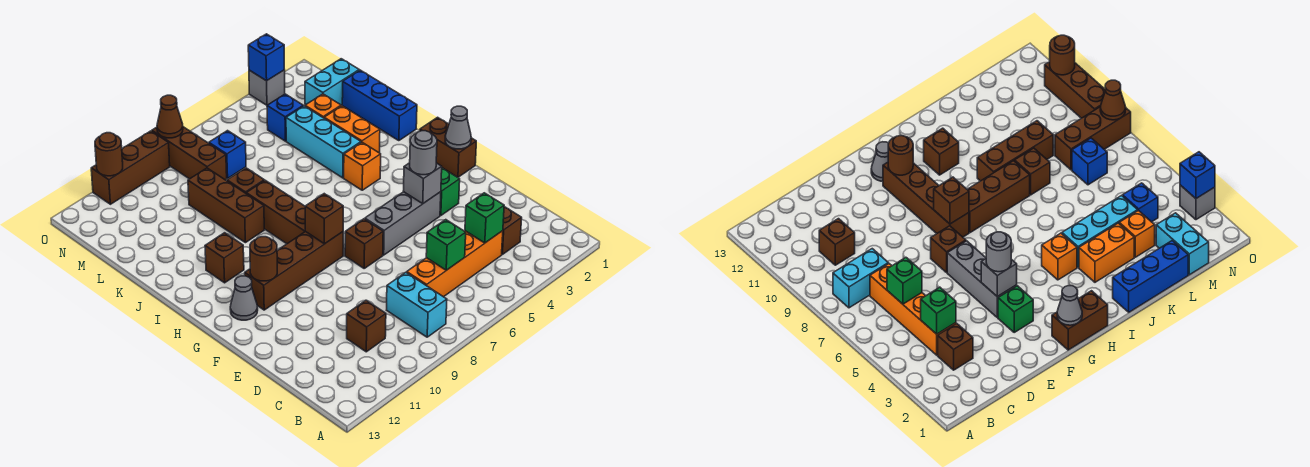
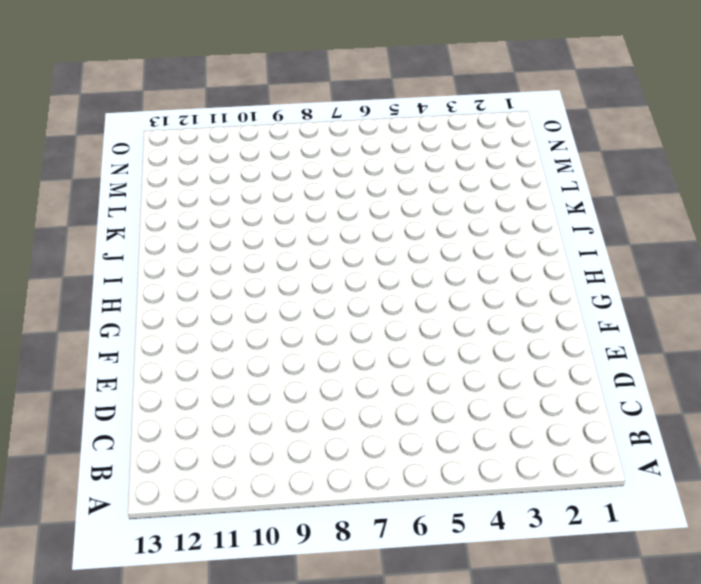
none -> cyan brick B8:C8 level 1
none -> brown brick C3 level 1
none -> orange brick C4:C7 level 1
none -> brown brick C10 level 1

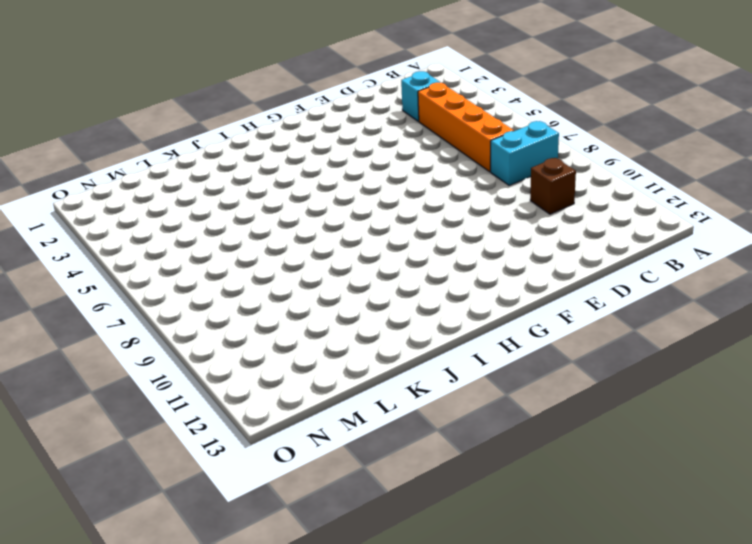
cyan brick C3 level 1 -> brown brick C3 level 1
none -> green brick F3 level 1
none -> grey brick F4:F6 level 1
none -> brown brick F7 level 1
none -> brown brick G1:H1 level 1

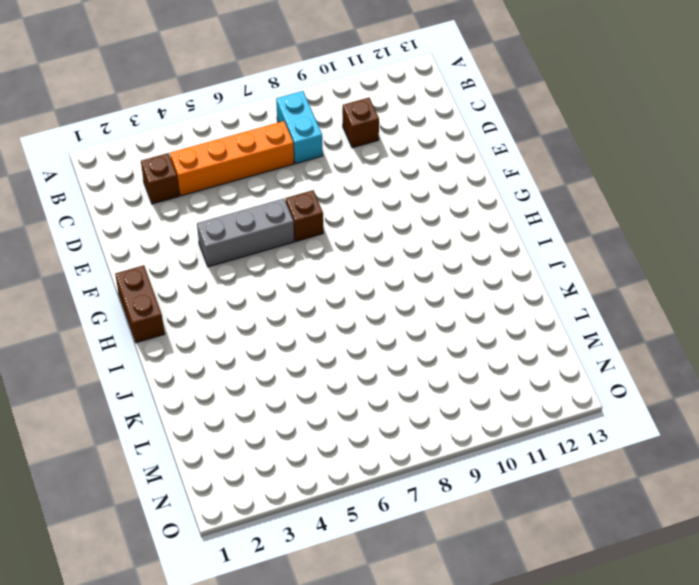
none -> green brick F3 level 1
none -> brown brick G8:G11 level 1
none -> grey cone G12 level 1
none -> brown brick H8:J8 level 1

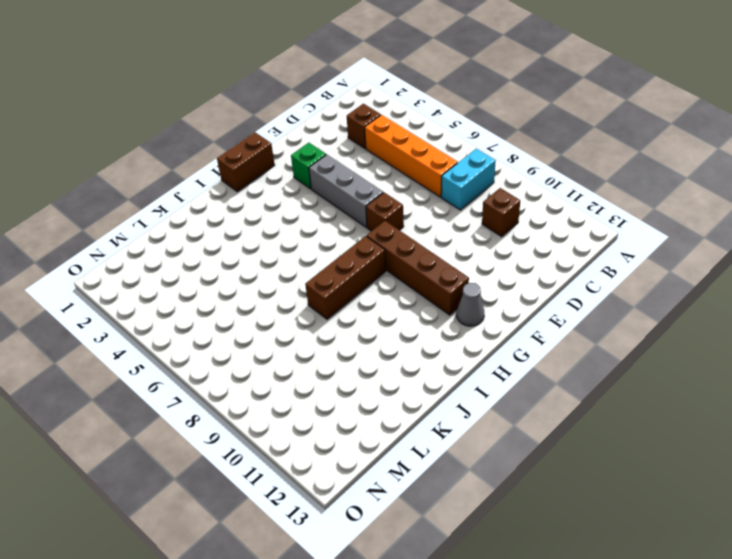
none -> orange brick I4 level 1
none -> brown brick I11 level 1
none -> blue brick J1:L1 level 1
none -> orange brick J3:K3 level 1

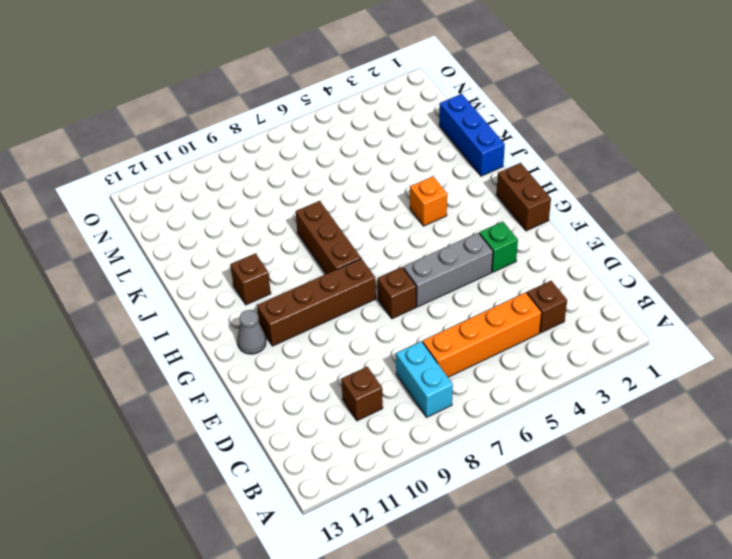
none -> orange brick J3:K3 level 1
none -> cyan brick J4:L4 level 1
none -> brown brick J9:L9 level 1
none -> brown brick K8 level 1

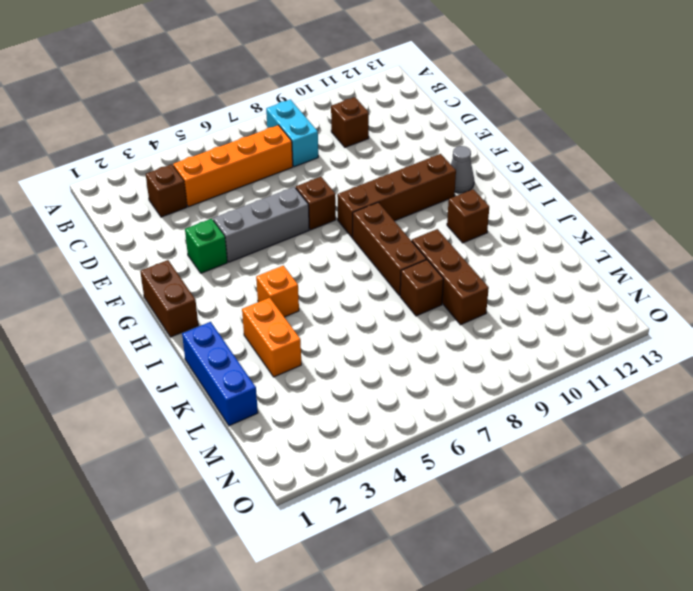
none -> cyan brick J4:L4 level 1
none -> orange brick L3 level 1
none -> cyan brick M1:M2 level 1
none -> blue brick M4 level 1

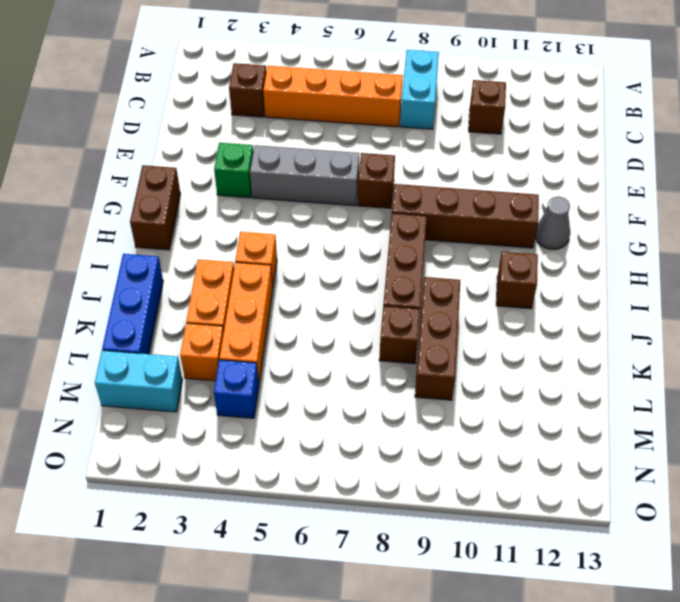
orange brick J4:L4 level 1 -> cyan brick J4:L4 level 1
none -> blue brick M7 level 1
none -> brown brick M8:O8 level 1
none -> grey brick O3 level 1
none -> brown brick O9:O11 level 1

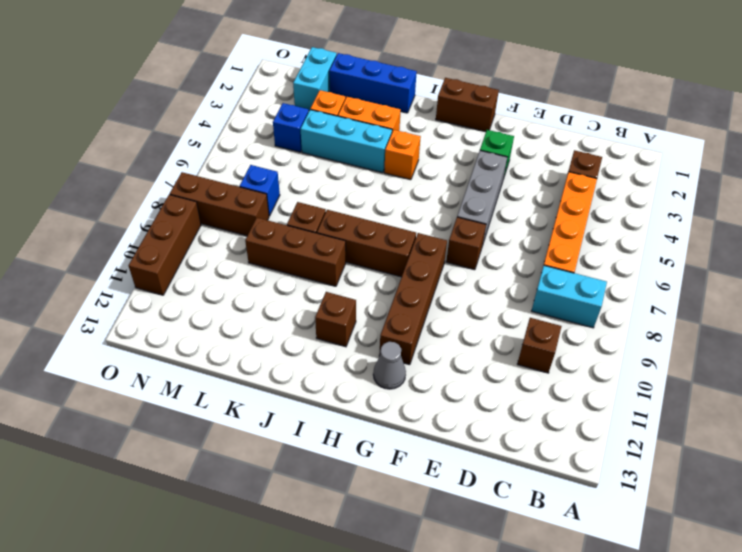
none -> grey brick O3 level 1
none -> green brick C4 level 2
none -> green brick C6 level 2
none -> grey brick F4 level 2

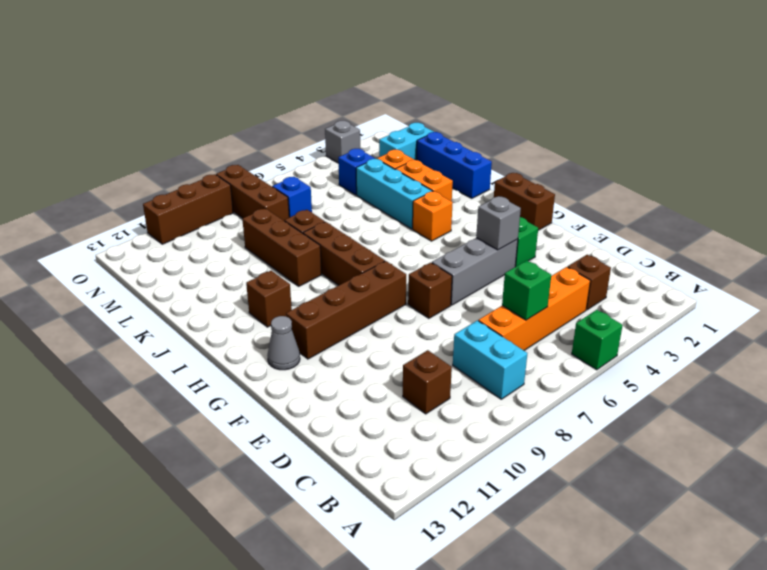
green brick A5 level 1 -> green brick C4 level 2
none -> grey cone G1 level 2
none -> brown brick G8 level 2
none -> brown round brick G11 level 2
none -> blue brick O3 level 2

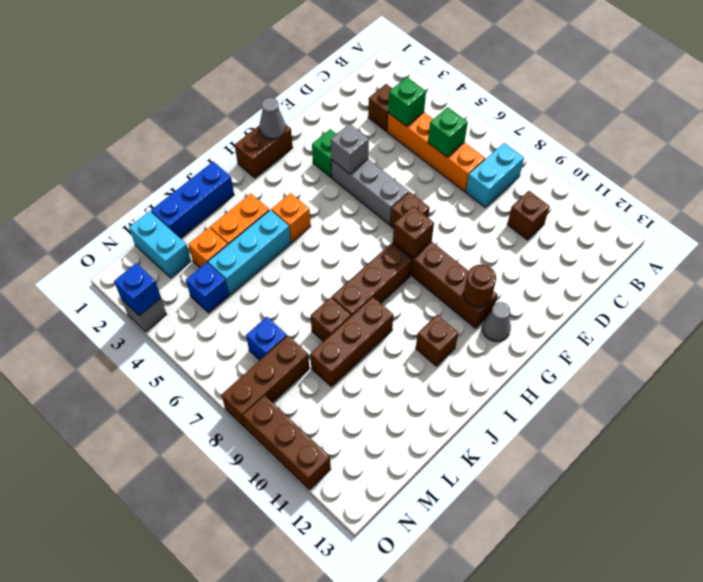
none -> brown cone O8 level 2
none -> brown round brick O11 level 2
none -> grey round brick F4 level 3

